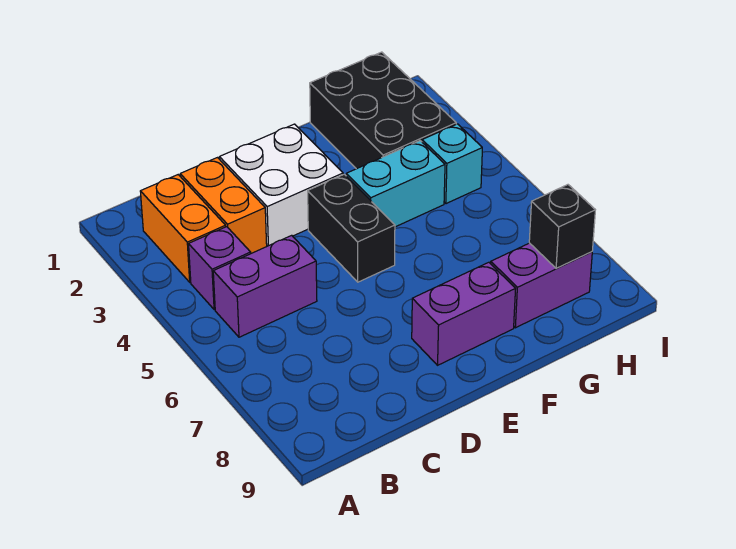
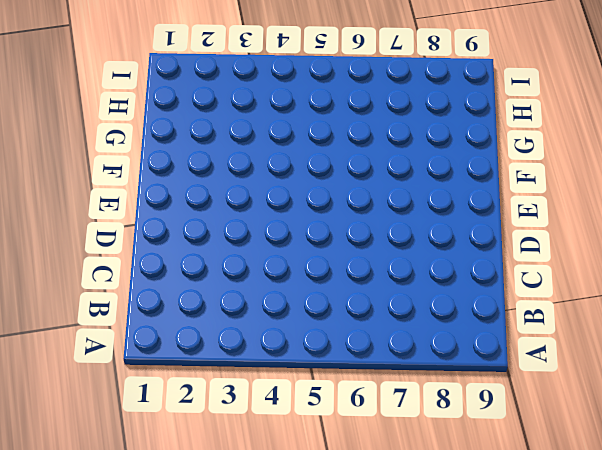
none -> orange brick B2:B3 level 1
none -> purple brick B4 level 1
none -> purple brick B5:C5 level 1

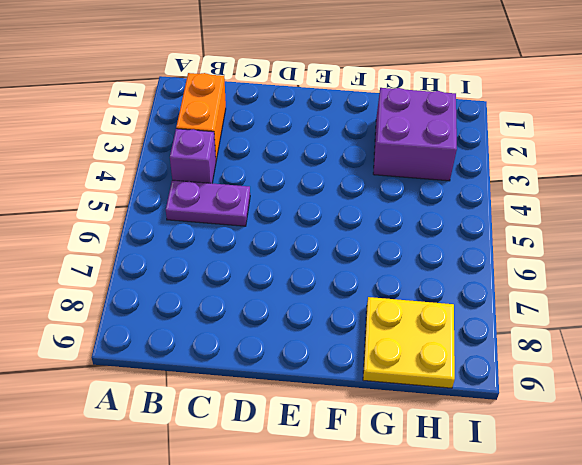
purple plate B5:C5 level 1 -> purple brick B5:C5 level 1
purple brick G2:H3 level 1 -> black brick G1:H3 level 1
yellow plate G8:H9 level 1 -> purple brick G8:H8 level 1
none -> orange brick C2:C3 level 1
none -> white brick D2:E3 level 1
none -> black brick E4:E5 level 1

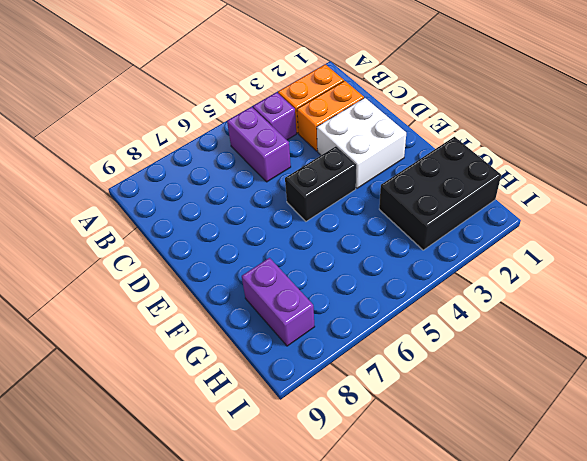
none -> purple brick E8:F8 level 1
none -> cyan brick F4:G4 level 1
none -> cyan brick H4 level 1

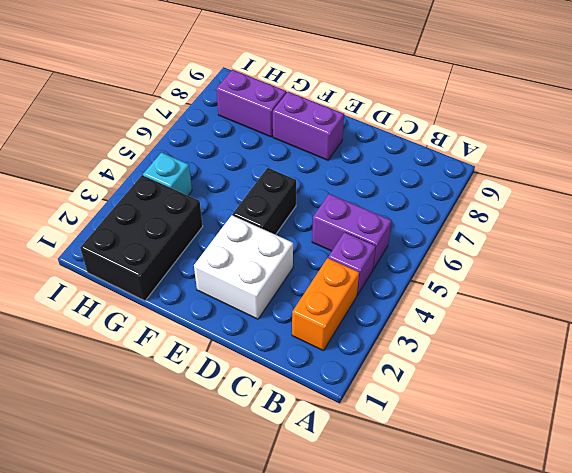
none -> orange brick C2:C3 level 1
none -> cyan brick F4:G4 level 1
none -> black brick H8 level 2

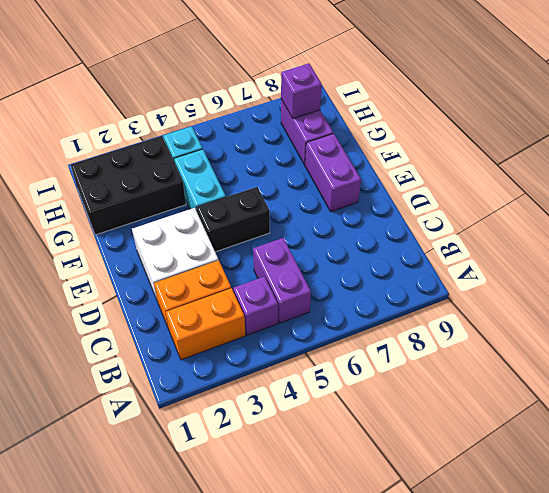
purple brick H8 level 2 -> black brick H8 level 2

